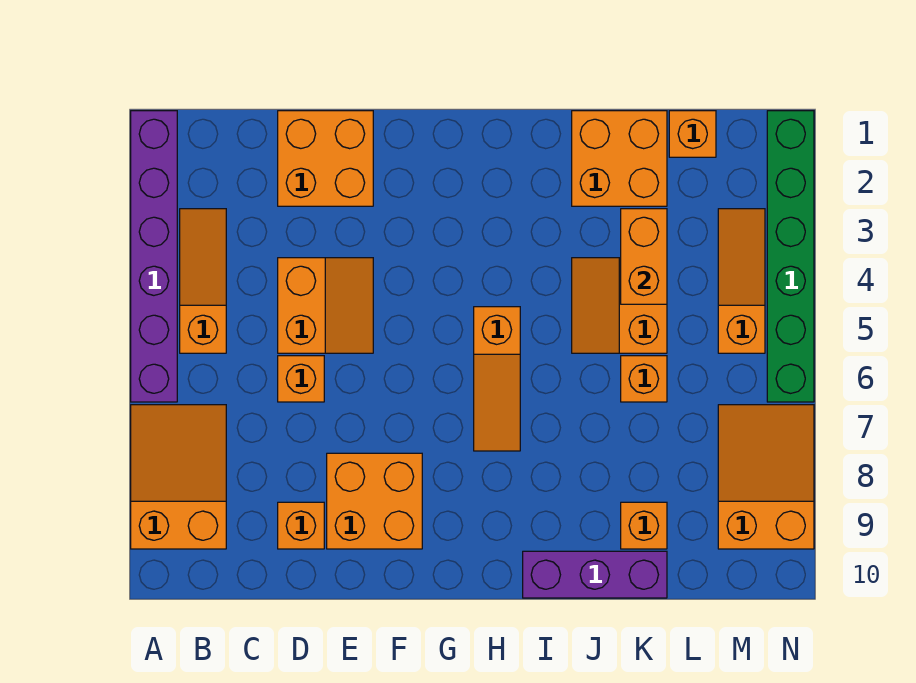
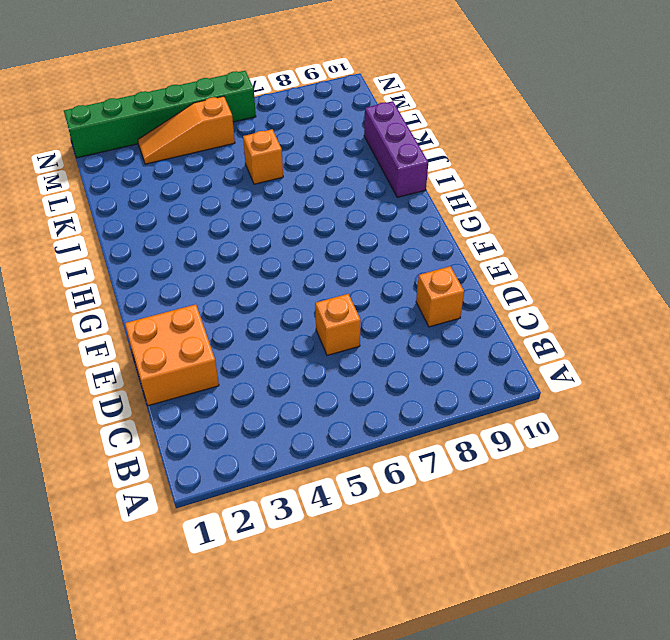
none -> purple brick A1:A6 level 1
none -> orange slope A7:B9 level 1 top 9
none -> orange slope B3:B5 level 1 top 5

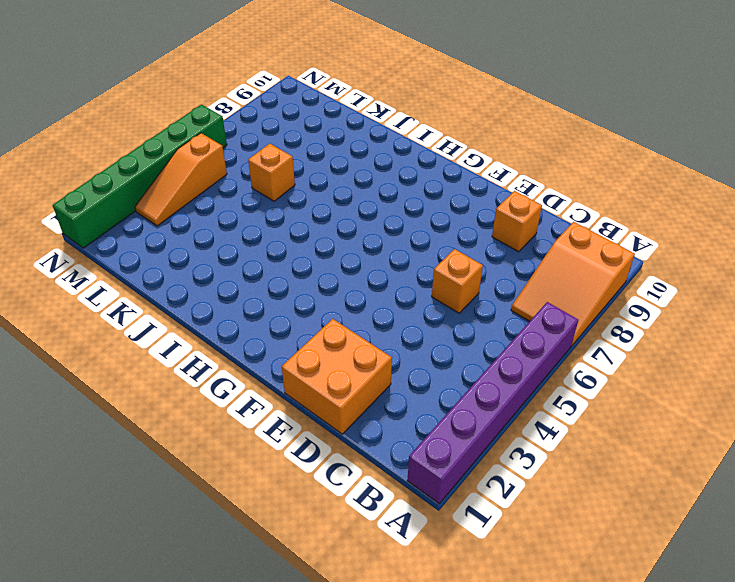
none -> orange slope B3:B5 level 1 top 5
none -> orange slope D4:E5 level 1 top D
none -> orange brick E8:F9 level 1

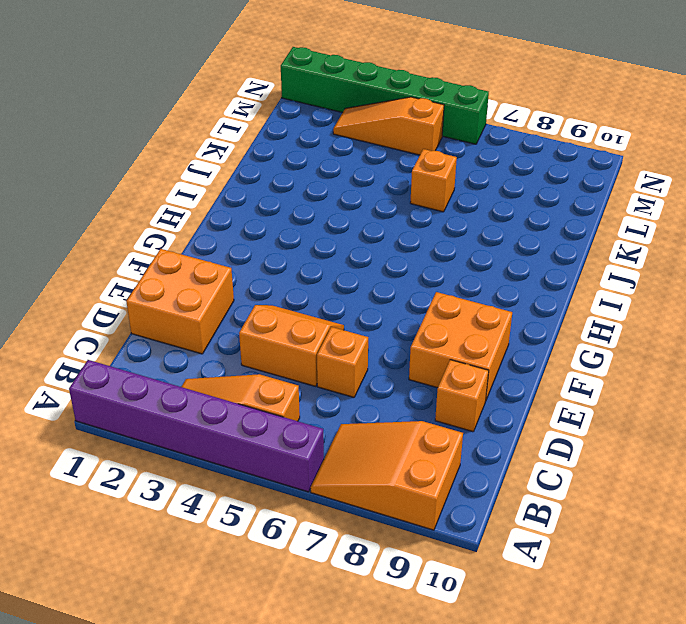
none -> orange slope H5:H7 level 1 top 5
none -> purple brick I10:K10 level 1
none -> orange brick J1:K2 level 1

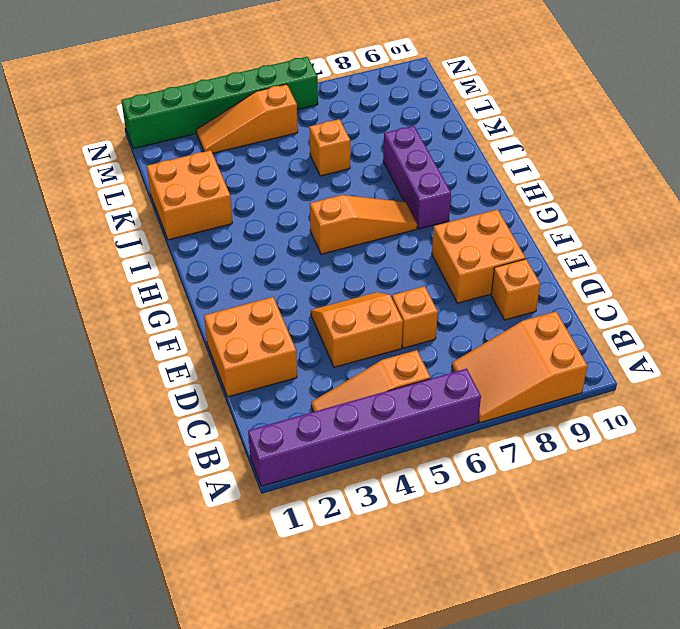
purple brick H8:J8 level 1 -> purple brick I10:K10 level 1
none -> orange slope J4:K5 level 1 top K
none -> orange brick K9 level 1
none -> orange brick L1 level 1

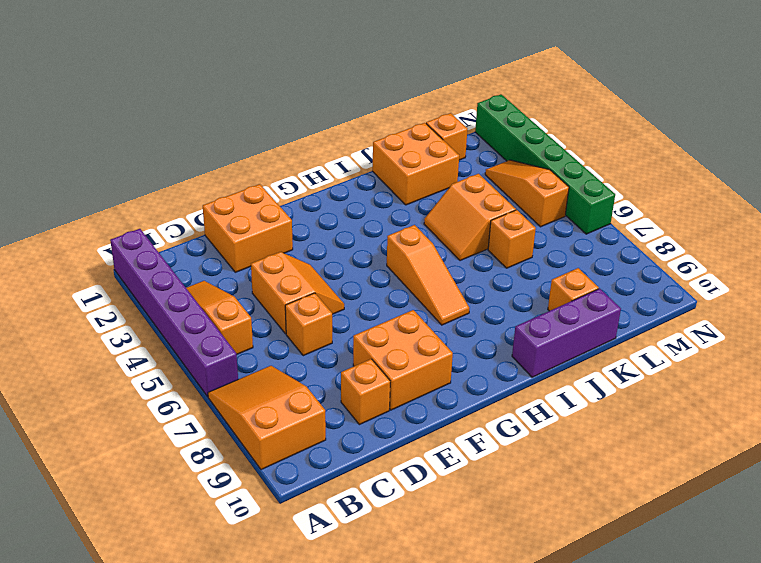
none -> orange slope M7:N9 level 1 top 9
none -> orange brick K3:K4 level 2

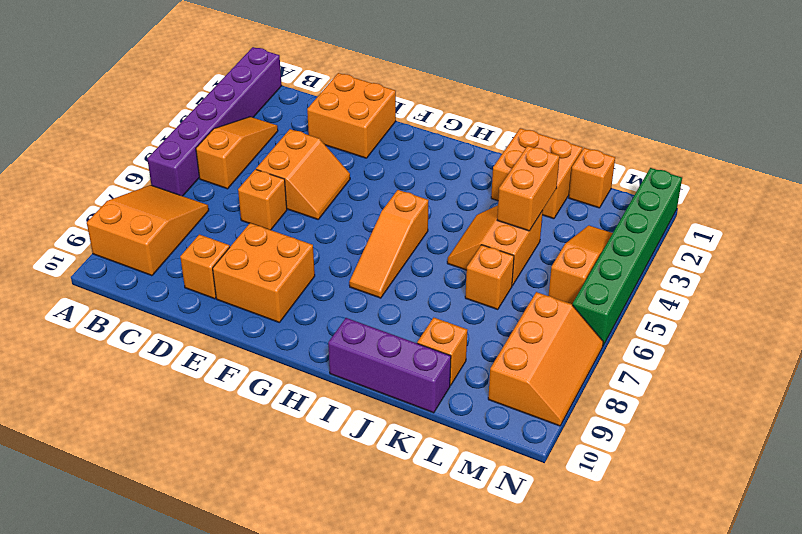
orange slope M7:N9 level 1 top M -> orange slope M7:N9 level 1 top 9

